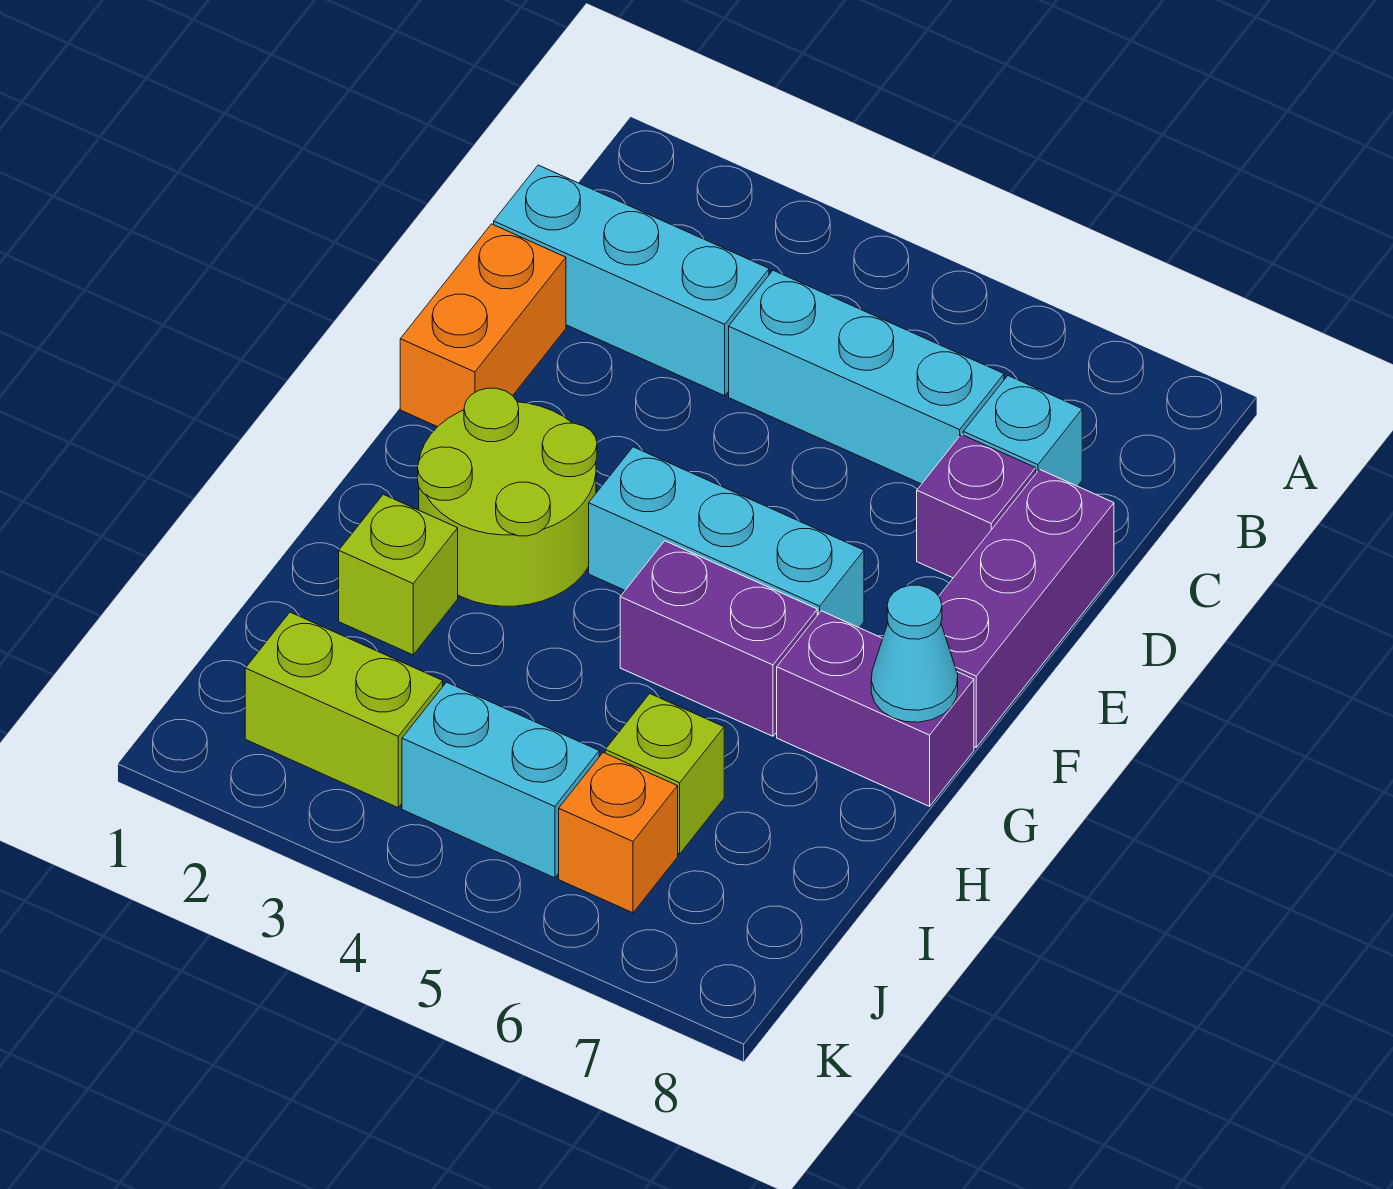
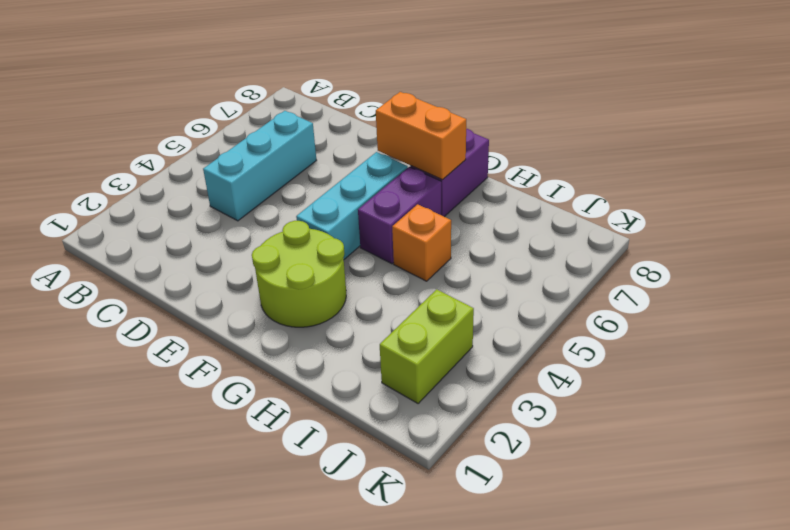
orange brick F7:G7 level 2 -> orange brick D1:E1 level 1
orange brick H5 level 1 -> orange brick J6 level 1
none -> cyan brick C1:C3 level 1
none -> cyan brick C7 level 1
none -> purple brick D7 level 1

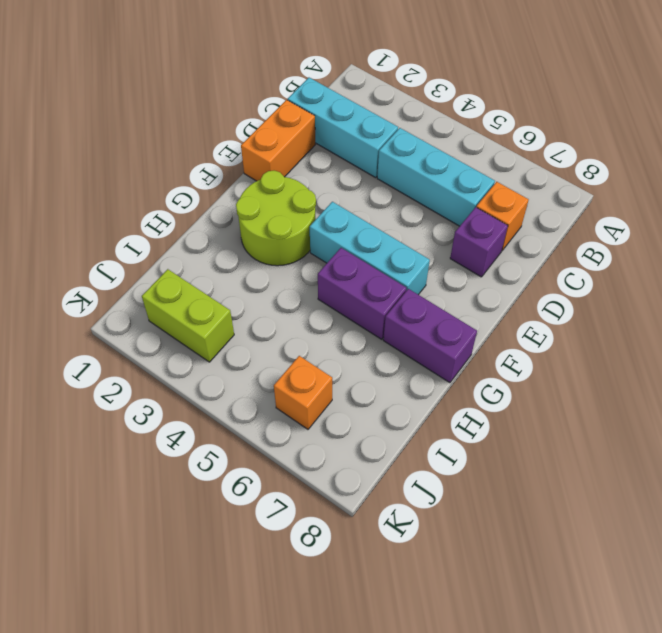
orange brick C7 level 1 -> cyan brick C7 level 1
none -> purple brick D8:F8 level 1
none -> lime brick H2 level 1
none -> lime brick I6 level 1

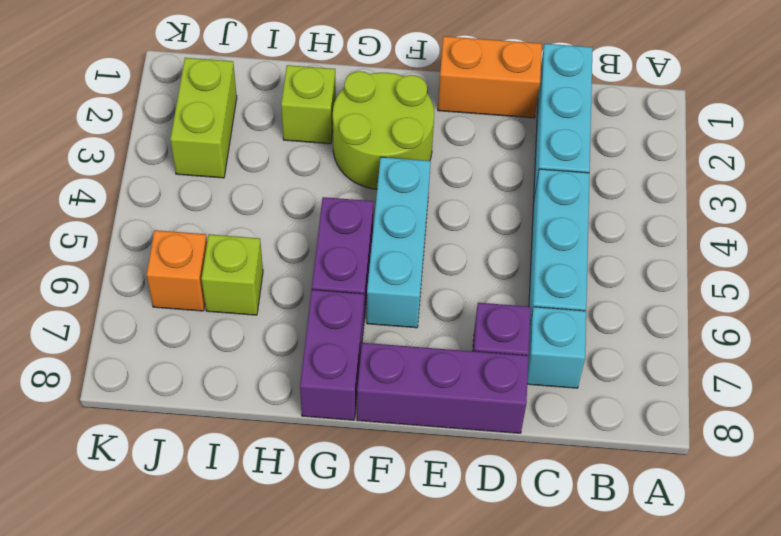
none -> cyan brick J4:J5 level 1
none -> cyan cone G8 level 2

